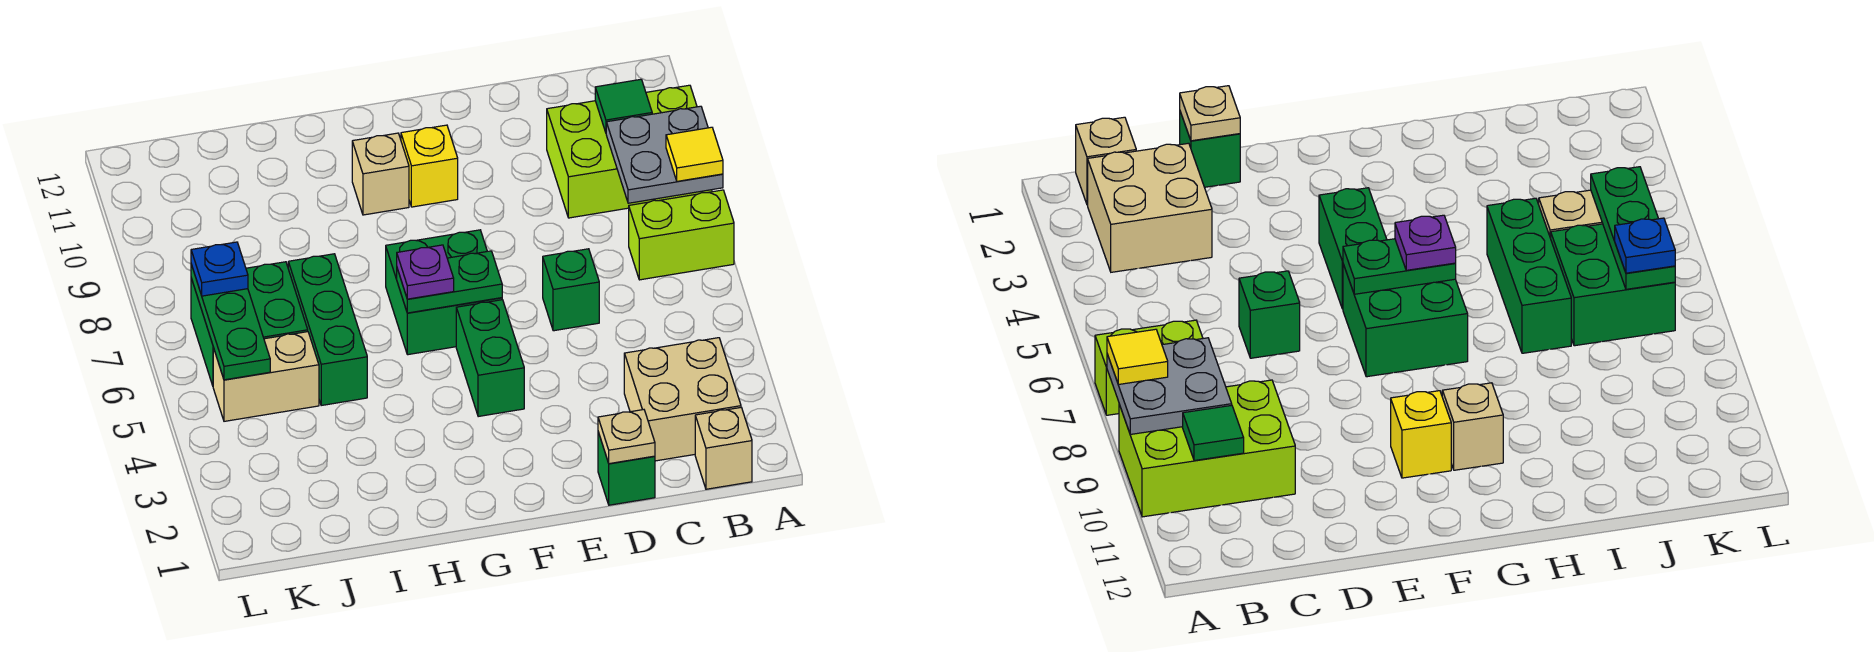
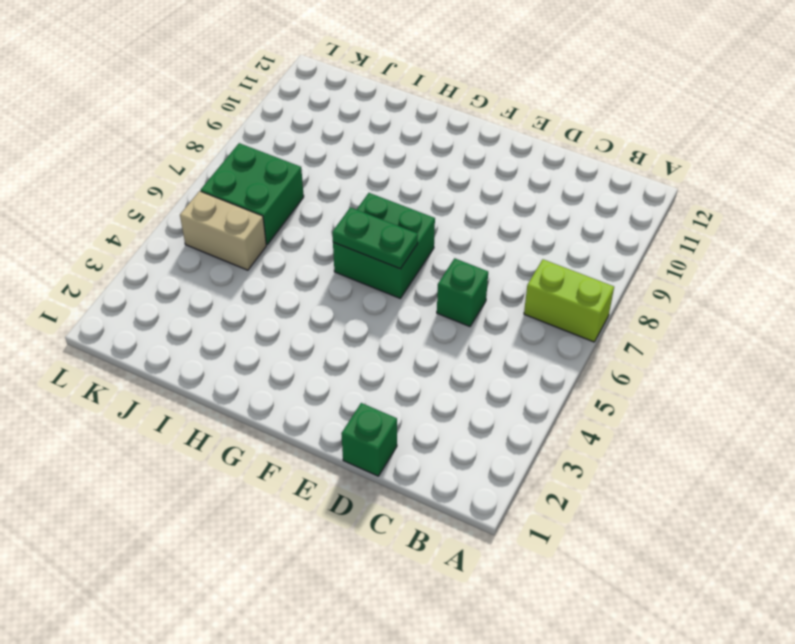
none -> lime brick A9:C10 level 1
none -> tan brick B1 level 1
none -> tan brick B2:C3 level 1

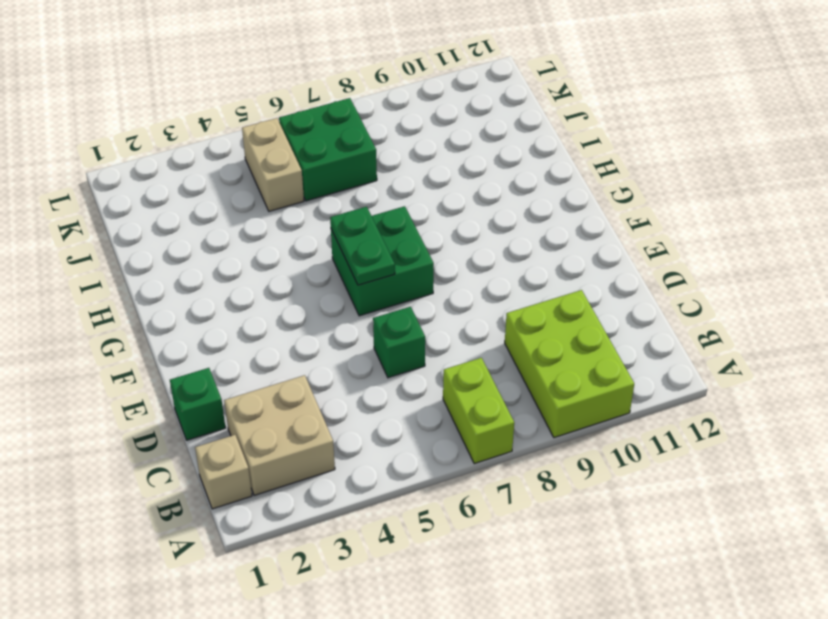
none -> green brick F4:F5 level 1
none -> yellow brick F10 level 1
none -> tan brick G10 level 1

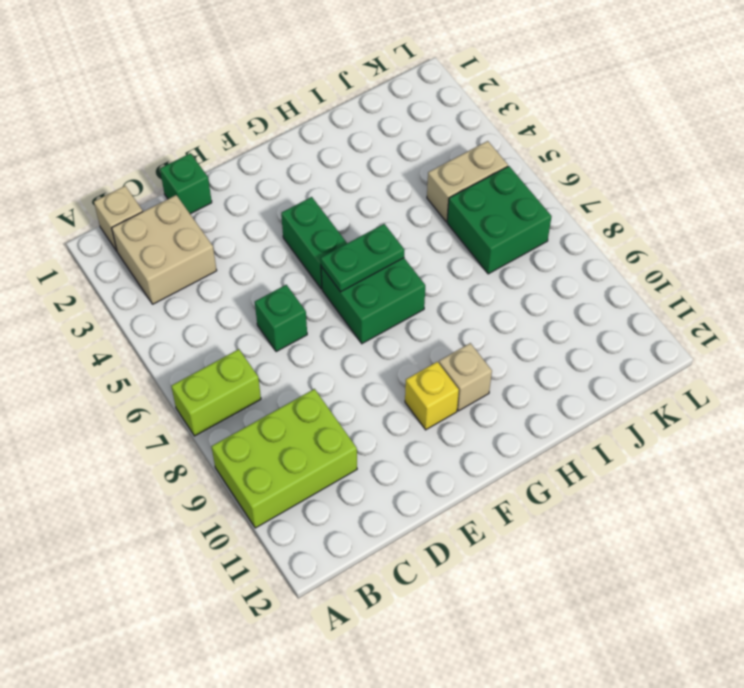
none -> green brick I5:I7 level 1
none -> grey plate A8:B9 level 2
none -> green tile B10 level 2

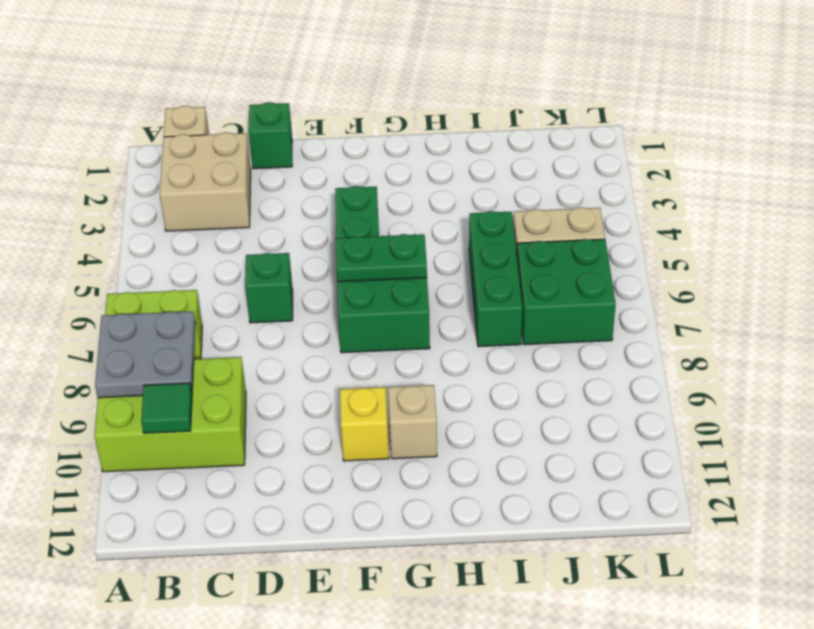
none -> tan plate D1 level 2
none -> green plate K5:K7 level 2
none -> yellow tile A8 level 3

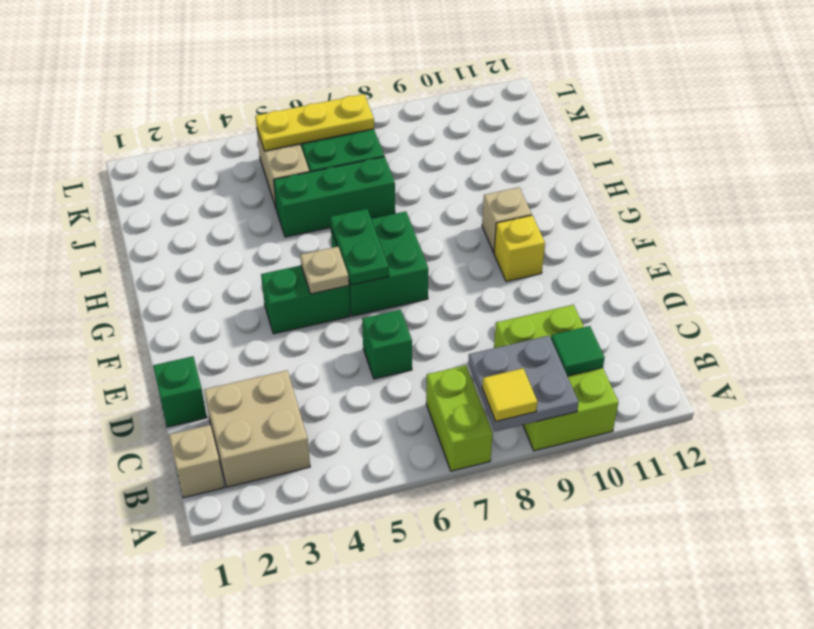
tan plate F5 level 2 -> tan plate D1 level 2
yellow plate K5:K7 level 2 -> green plate K5:K7 level 2
none -> purple plate G6 level 3
none -> blue plate K7 level 3

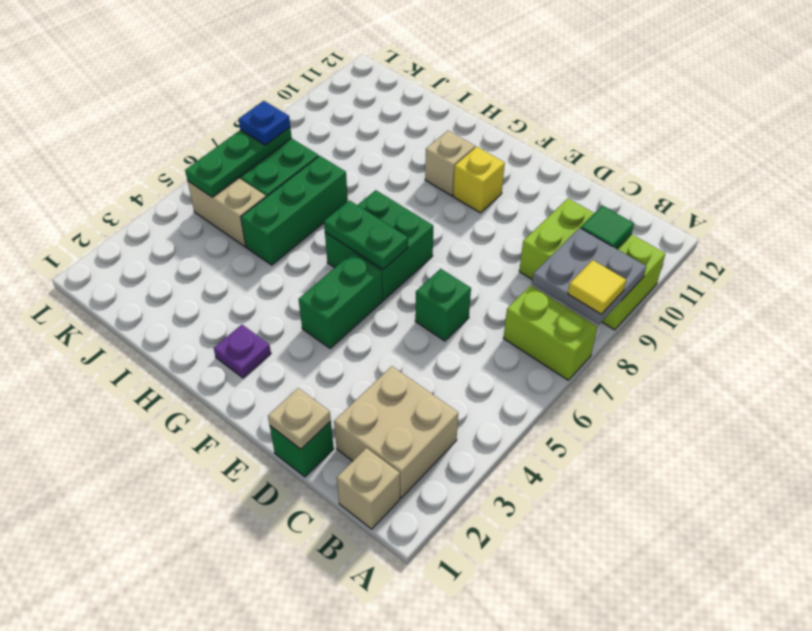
purple plate G2 level 1 -> purple plate G6 level 3

